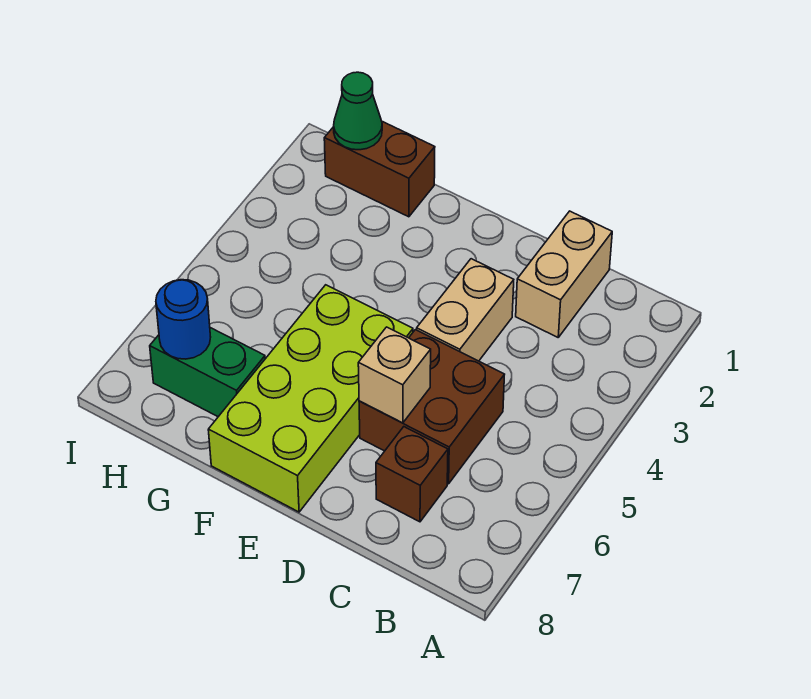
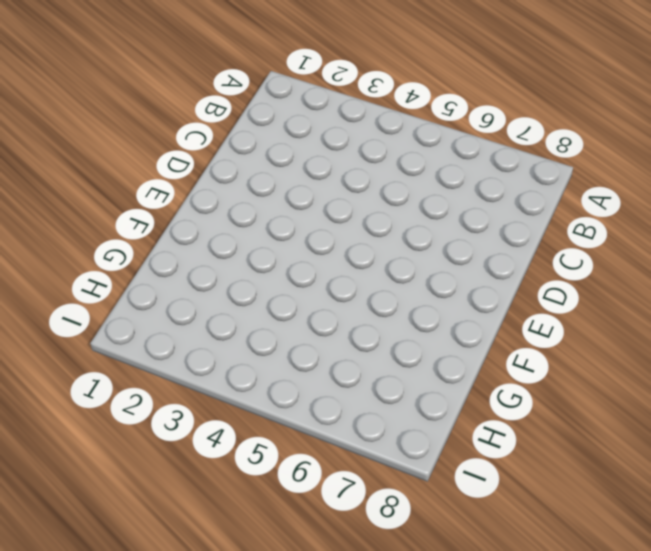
none -> tan brick C1:C2 level 1
none -> brown brick C5:D6 level 1

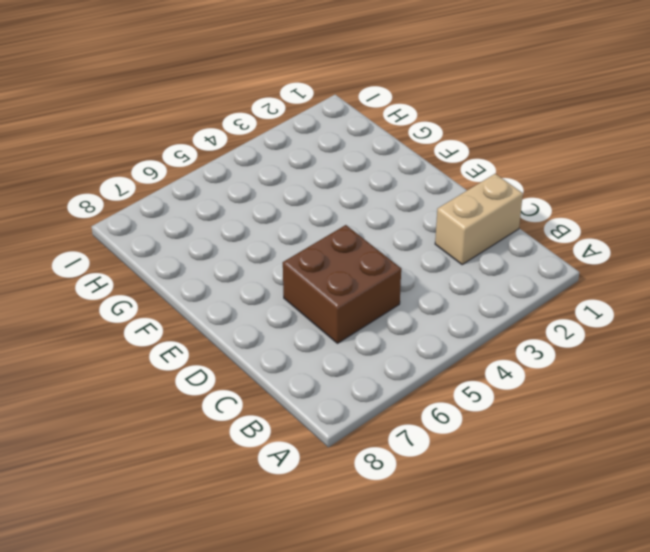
none -> brown brick C7 level 1
none -> tan brick D3:D4 level 1

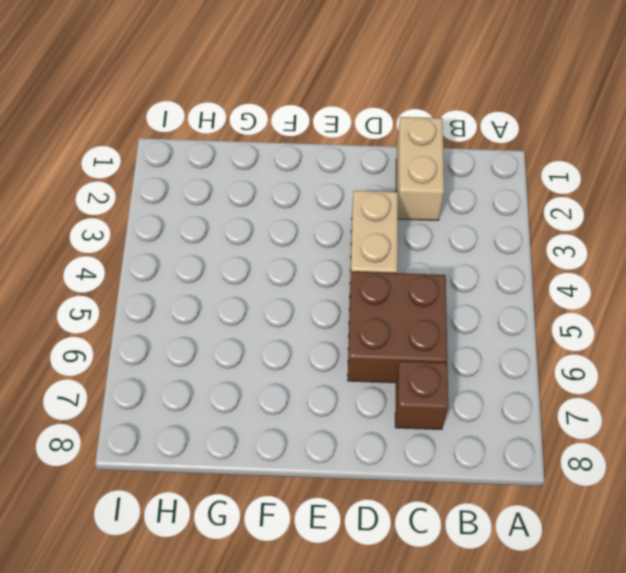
none -> lime brick E5:F8 level 1
none -> brown brick G1:H1 level 1

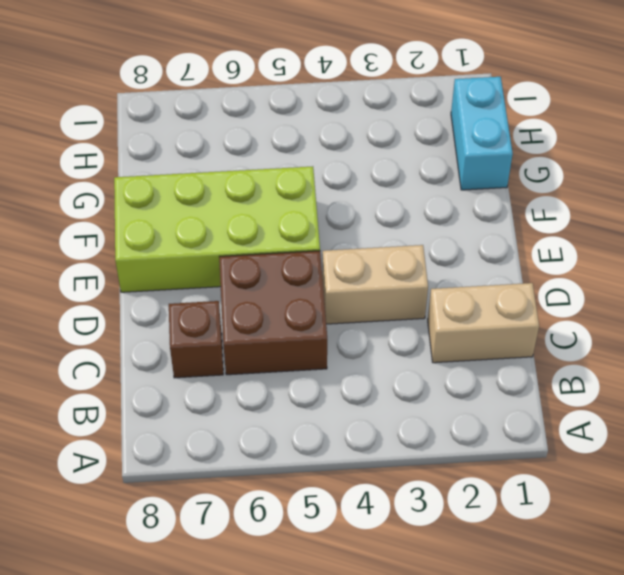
cyan brick G1:H1 level 1 -> brown brick G1:H1 level 1
none -> green brick G7:H7 level 1
none -> tan brick D6 level 2

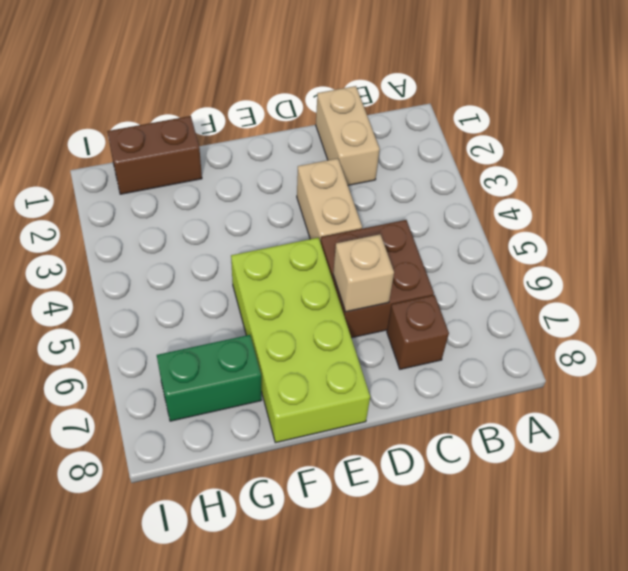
none -> green cone H1 level 2
none -> blue round brick H7 level 2

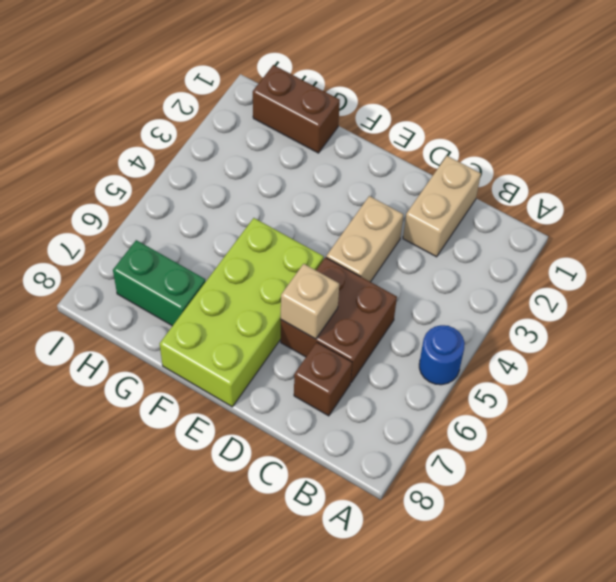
blue round brick A5 level 1 -> blue round brick H7 level 2
none -> green cone H1 level 2

